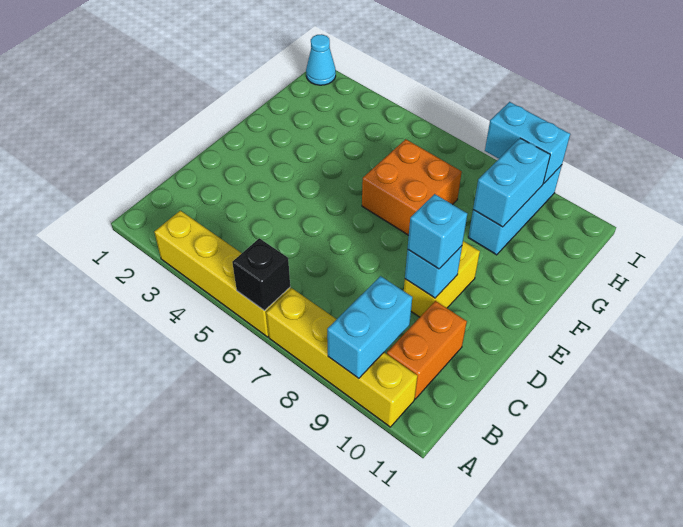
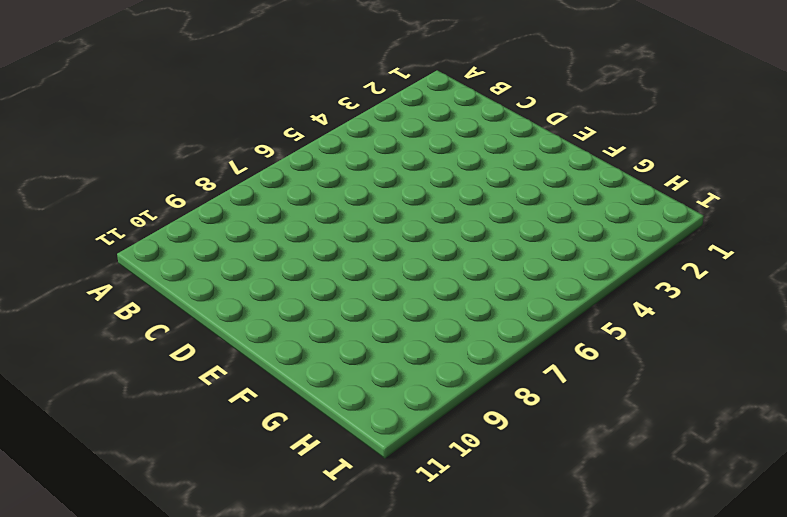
none -> yellow brick A3:A6 level 1
none -> yellow brick A7:A10 level 1
none -> orange brick B10:C10 level 1

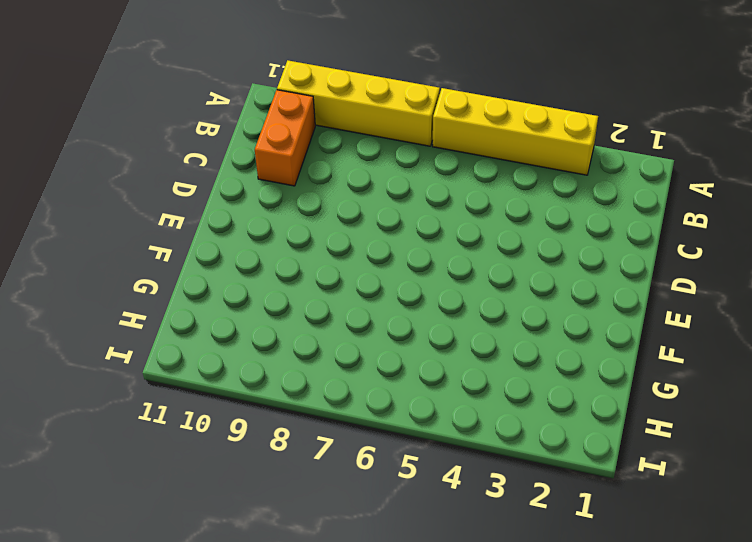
none -> yellow brick D9:E9 level 1
none -> orange brick F6:G7 level 1
none -> cyan brick G9:I9 level 1

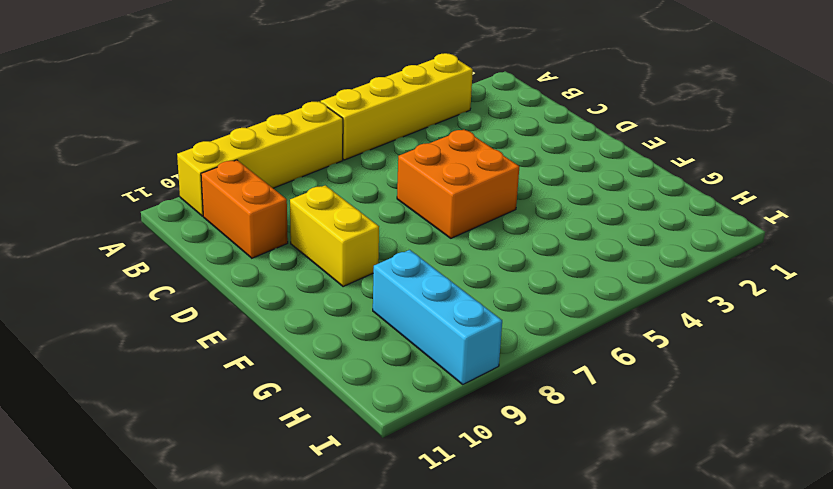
orange brick D5:E6 level 1 -> orange brick F6:G7 level 1
none -> cyan cone I1 level 1
none -> black brick A6 level 2
none -> cyan brick A9:B9 level 2

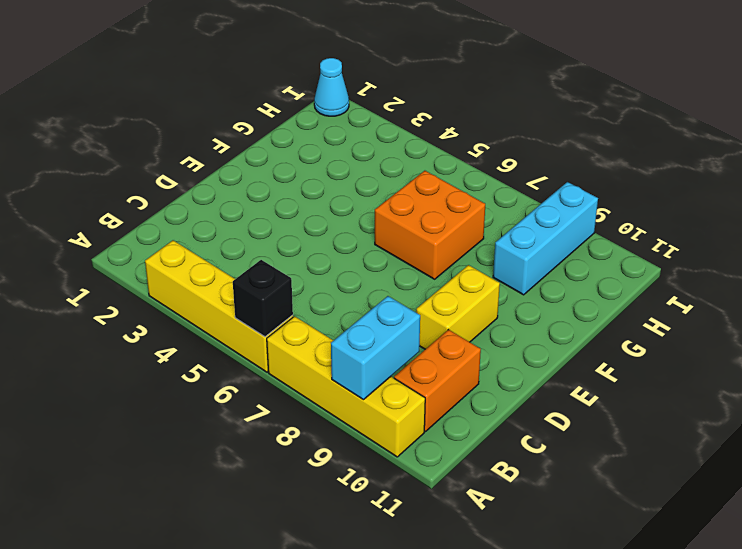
none -> cyan brick D9 level 2
none -> cyan brick G9:H9 level 2
none -> cyan brick I8:I9 level 2

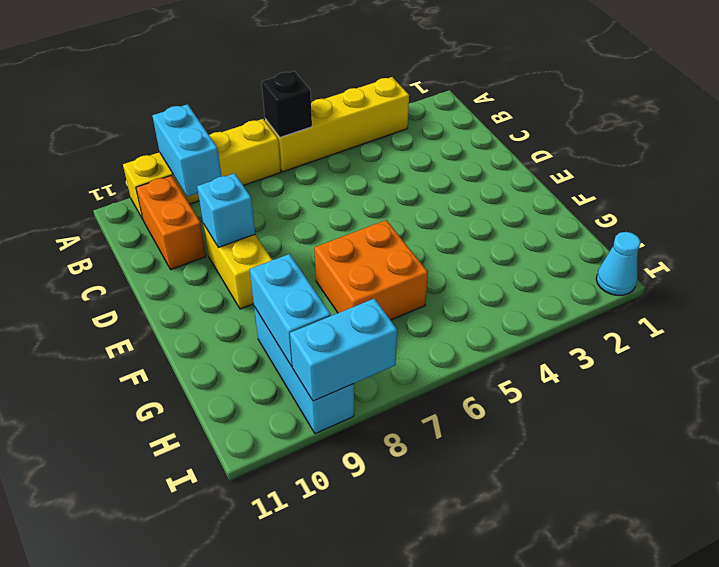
none -> cyan brick D9 level 3

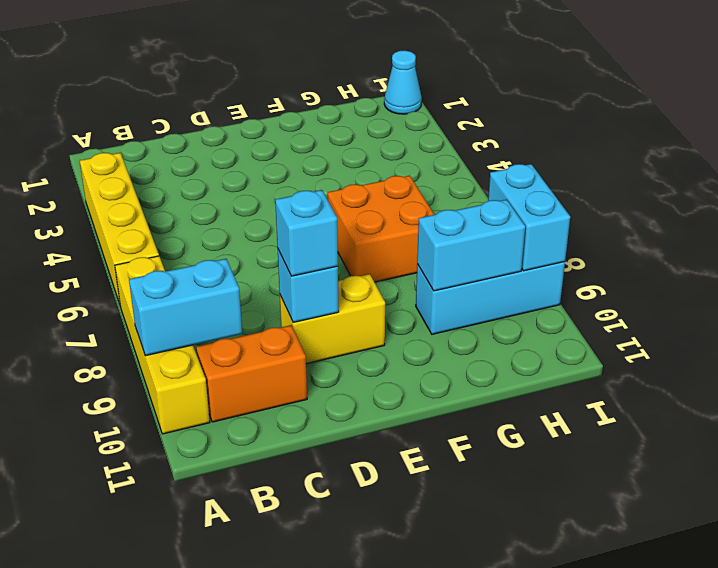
none -> black brick A6 level 2

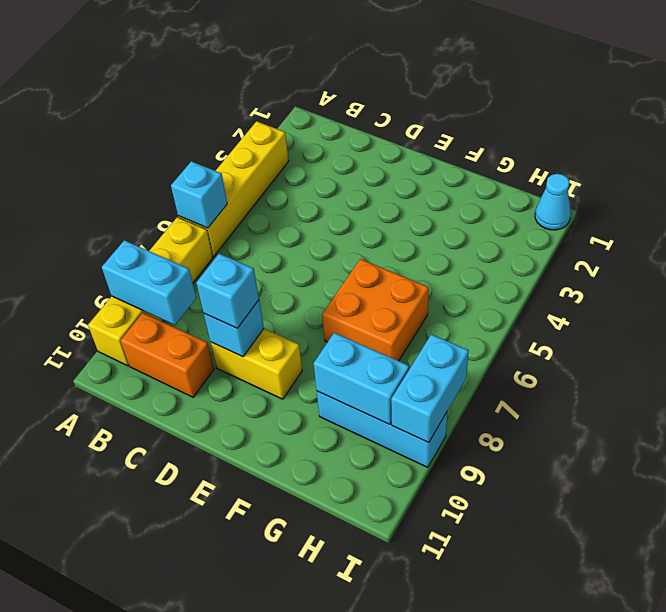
cyan brick A6 level 2 -> black brick A6 level 2

